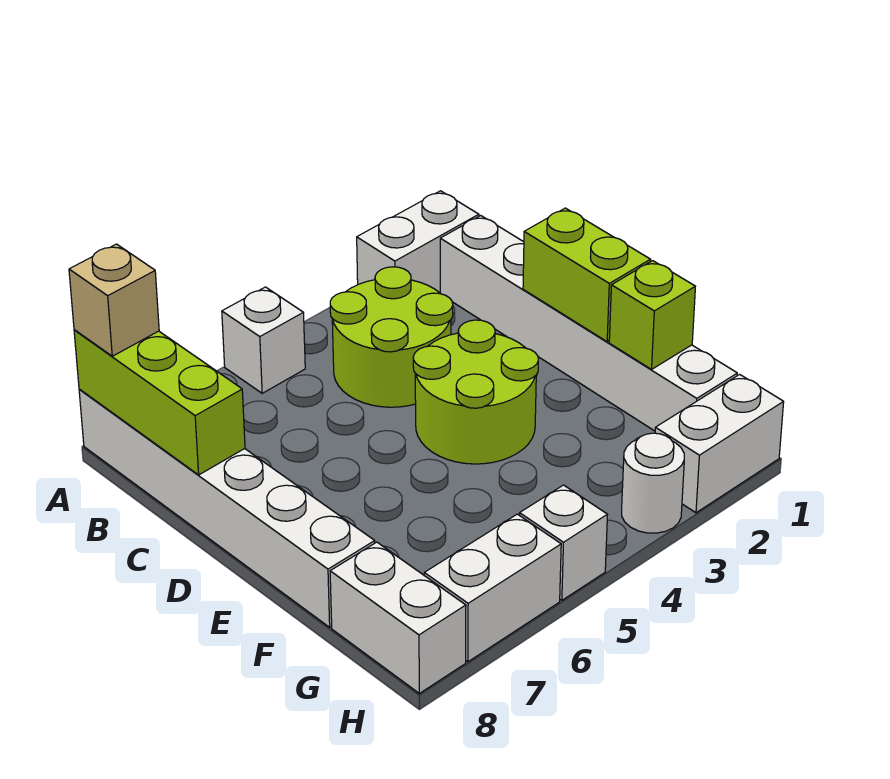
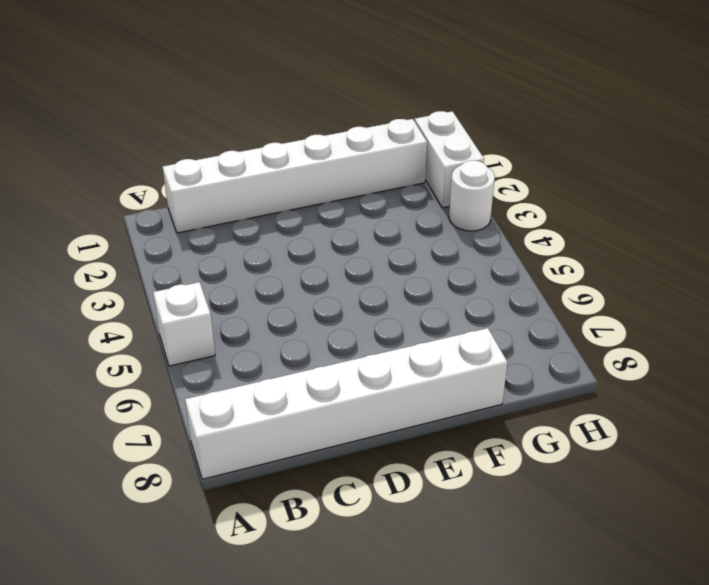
none -> white brick A1:A2 level 1
none -> lime round brick B3:C4 level 1
none -> lime round brick D3:E4 level 1

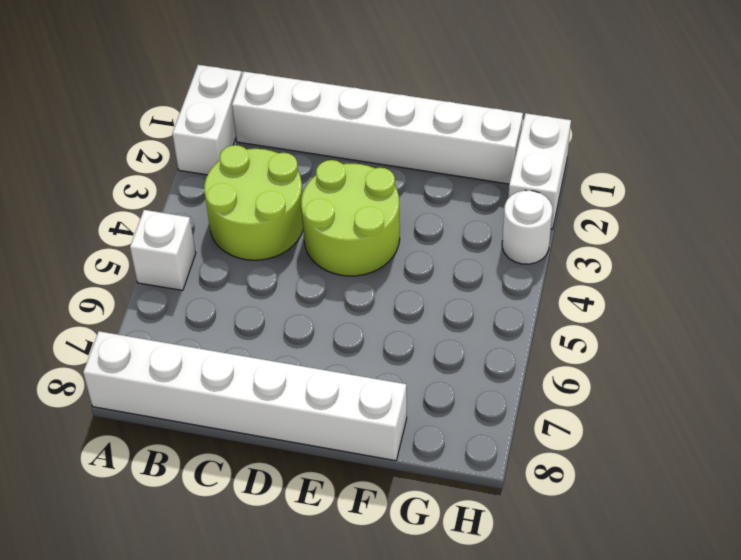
none -> white brick G8:H8 level 1
none -> white brick H5 level 1
none -> white brick H6:H7 level 1

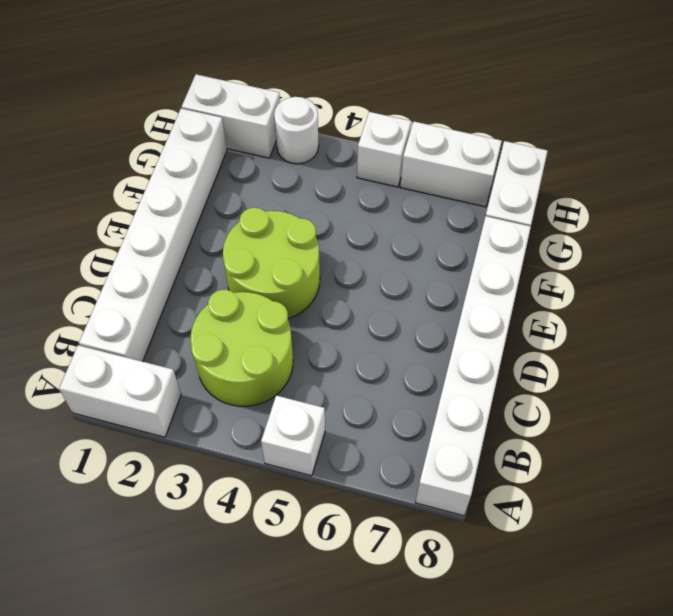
none -> lime brick A8:C8 level 2
none -> lime brick D1:E1 level 2
none -> lime brick F1 level 2

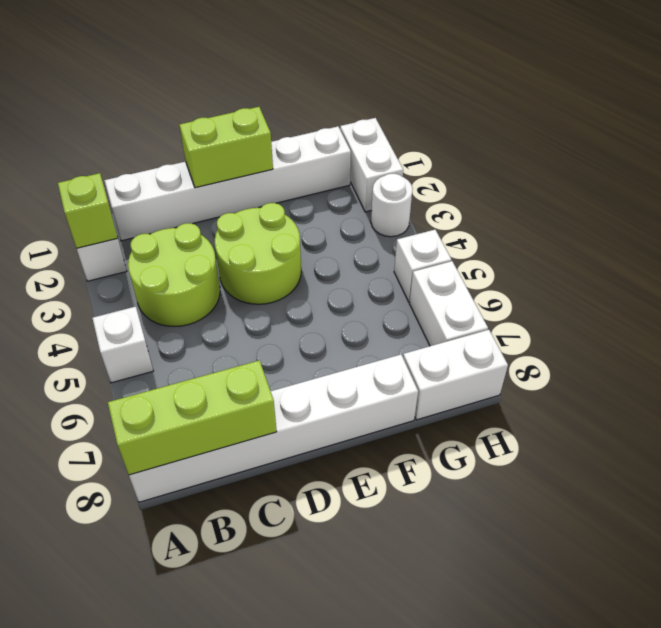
lime brick A2 level 2 -> lime brick F1 level 2
none -> tan brick A8 level 3

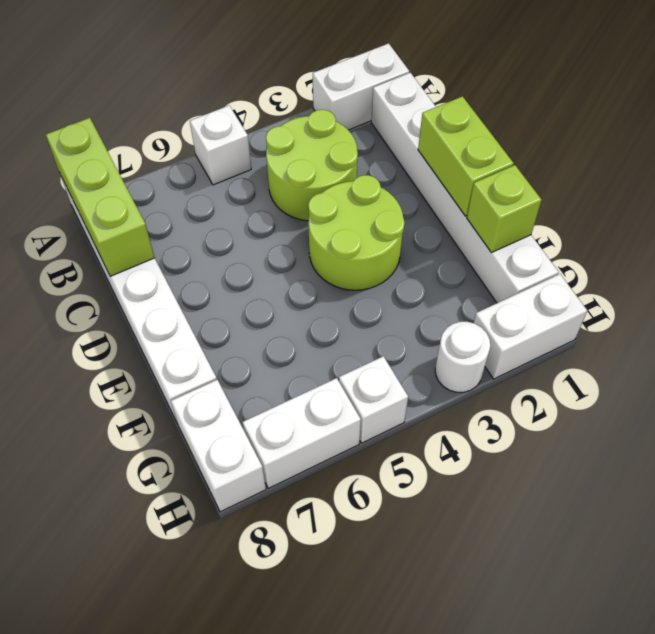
none -> tan brick A8 level 3

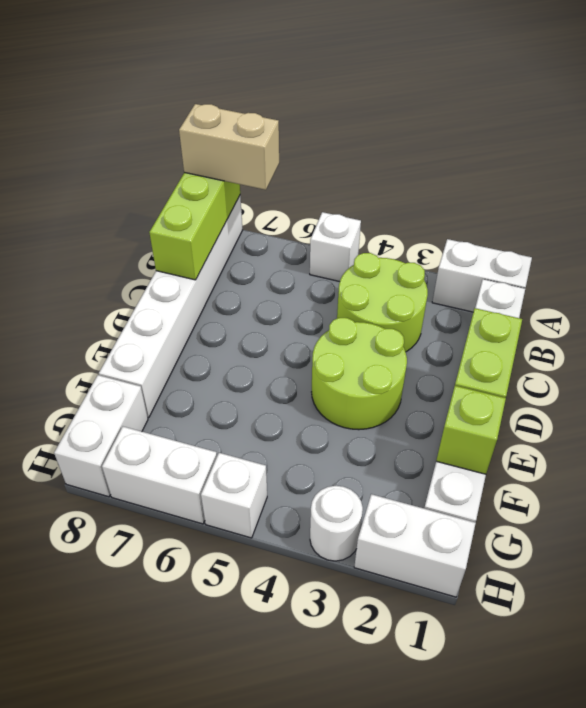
tan brick A7:A8 level 3 -> tan brick A8 level 3

